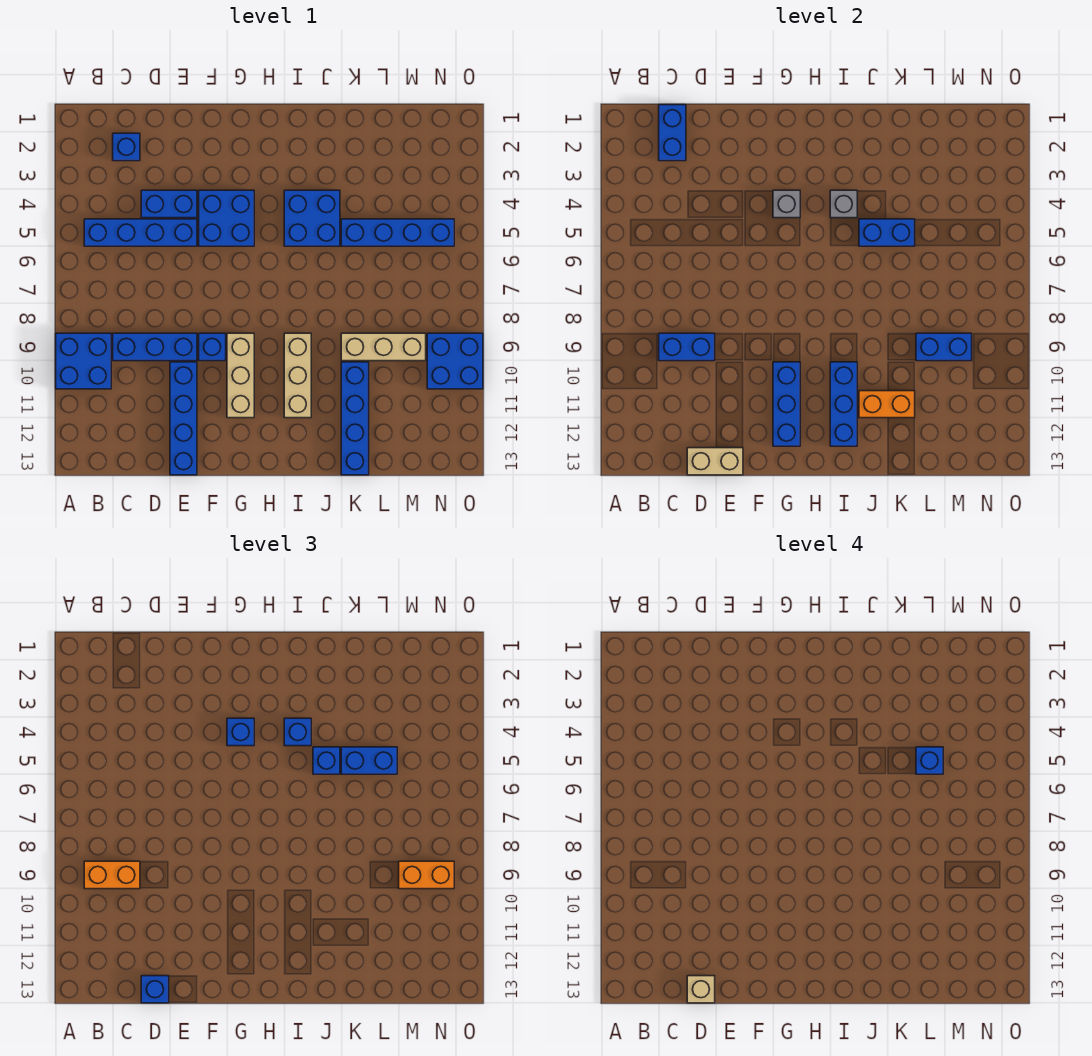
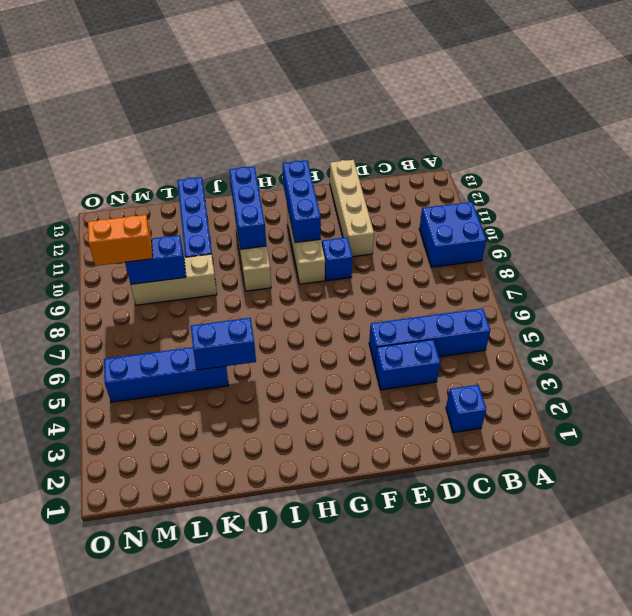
tan brick E10:E13 level 1 -> blue brick E10:E13 level 1
none -> blue brick C9:E9 level 1
none -> blue brick F4:G5 level 1
none -> blue brick I4:J5 level 1
none -> blue brick N9:O10 level 1

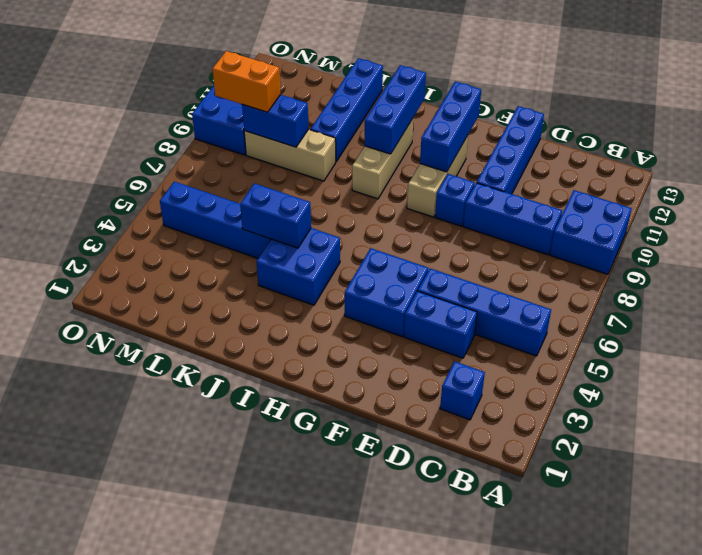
none -> blue brick C1:C2 level 2
none -> blue brick C9:D9 level 2
none -> tan brick D13:E13 level 2
none -> grey brick G4 level 2

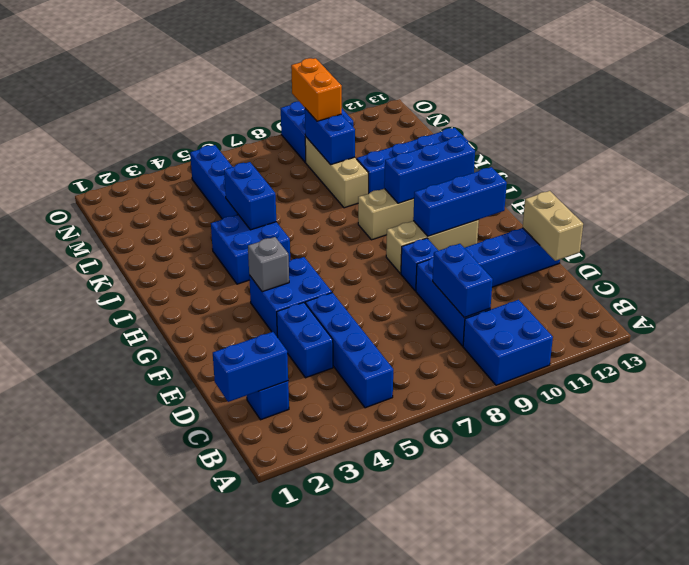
none -> grey brick I4 level 2
none -> orange brick J11:K11 level 2
none -> orange brick B9:C9 level 3
none -> blue brick D13 level 3

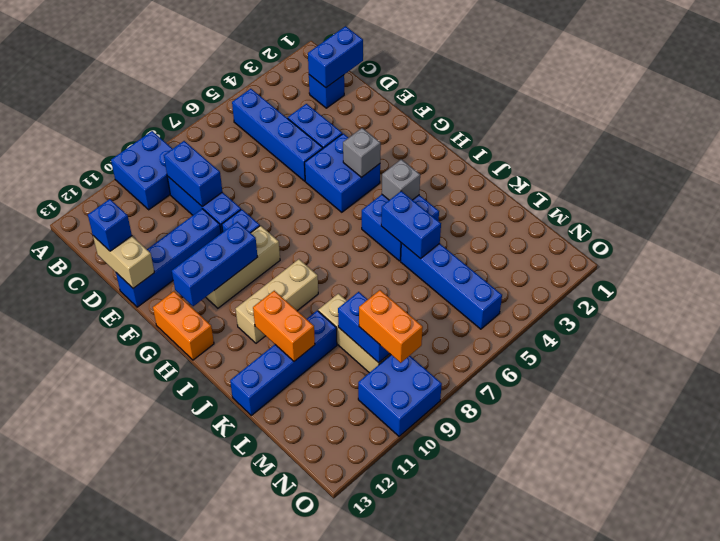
orange brick G13:H13 level 1 -> orange brick B9:C9 level 3
none -> blue brick I10:I12 level 2
none -> blue brick G4 level 3
none -> blue brick I4 level 3
none -> blue brick J5 level 3

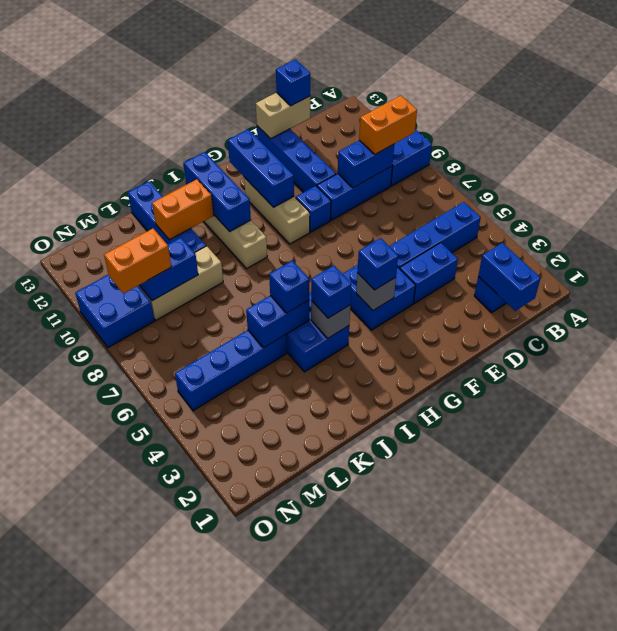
none -> blue brick K5:L5 level 3
none -> tan brick D13 level 4
none -> blue brick L5 level 4

